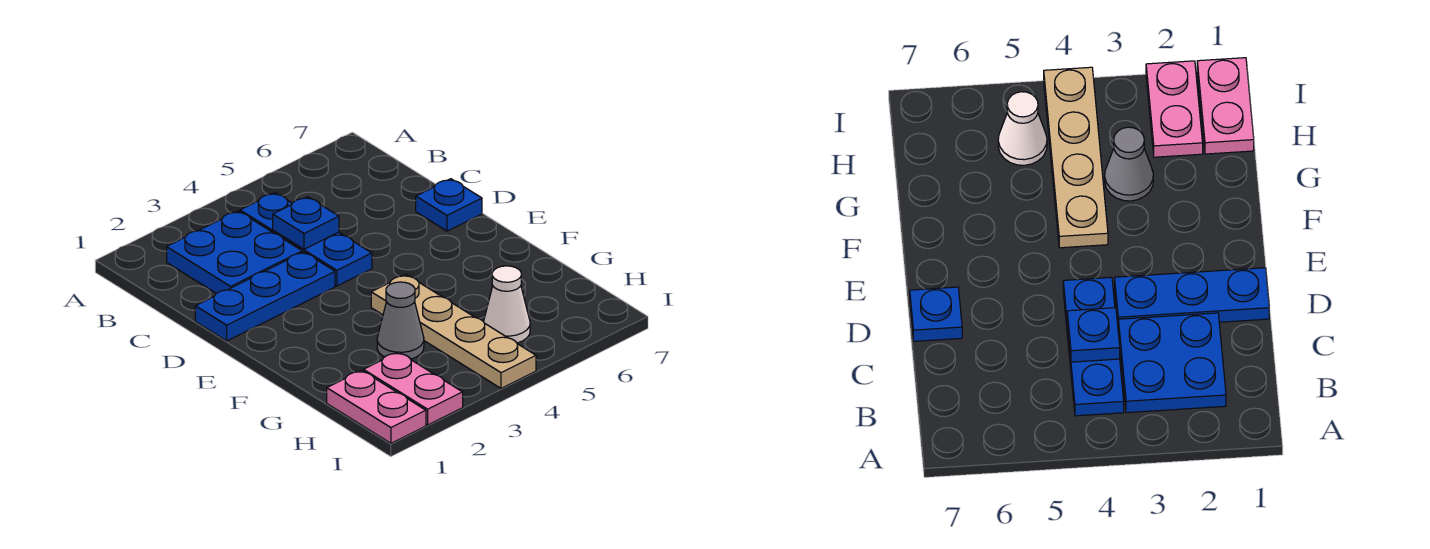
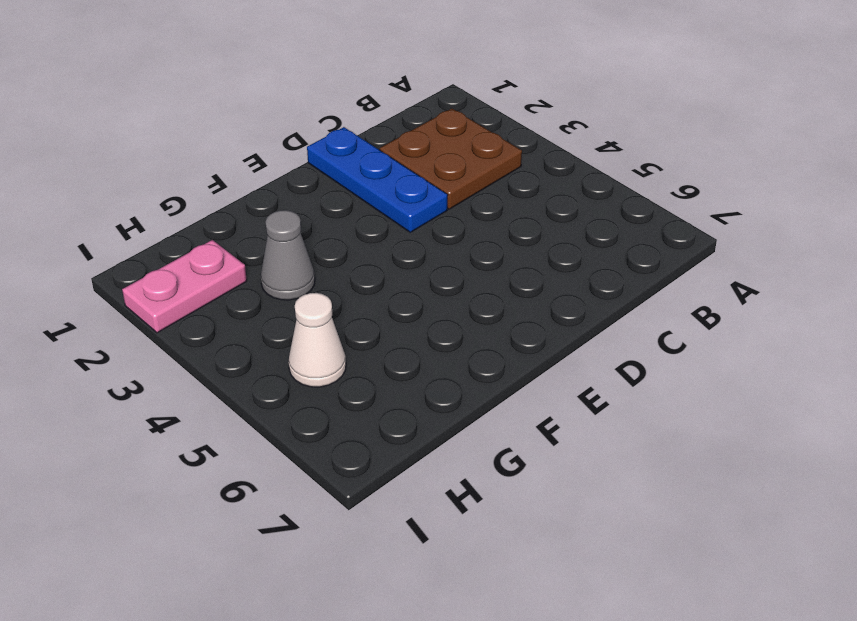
brown plate B2:C3 level 1 -> blue plate B2:C3 level 1
none -> blue plate B4:D4 level 1
none -> blue plate D7 level 1

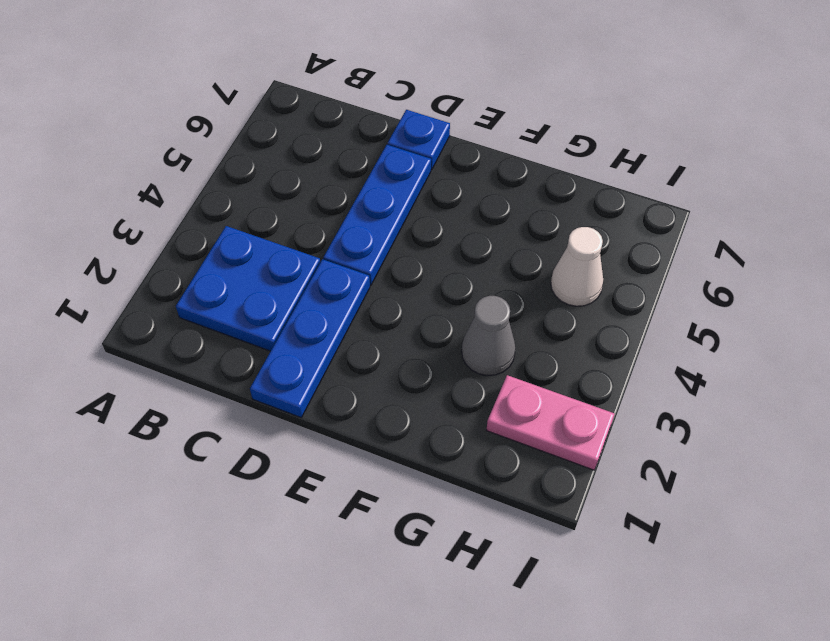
blue plate D4:D6 level 1 -> blue plate B4:D4 level 1
none -> tan plate F4:I4 level 1
none -> pink plate H1:I1 level 1

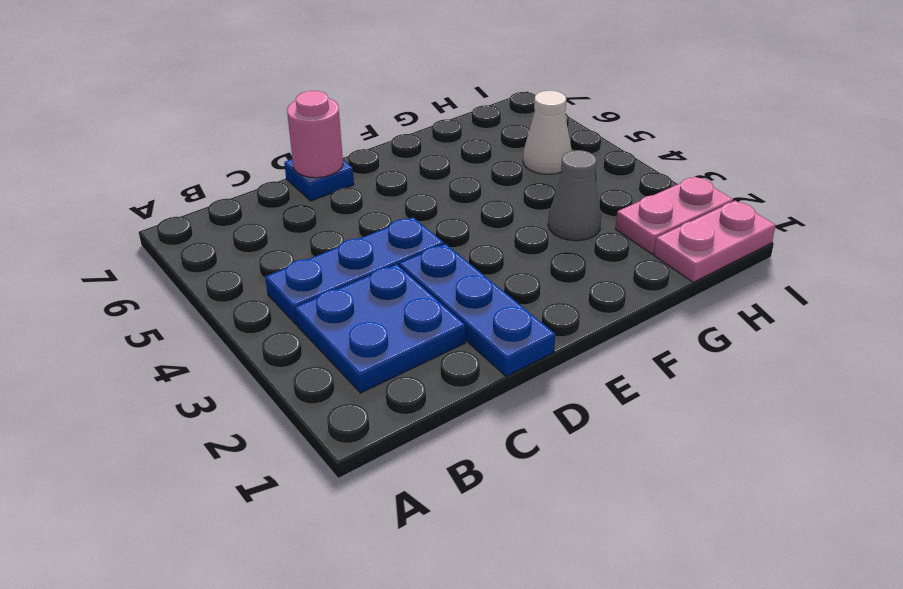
pink round brick D7 level 2 -> none
none -> tan plate F4:I4 level 1
none -> blue plate C4 level 2

